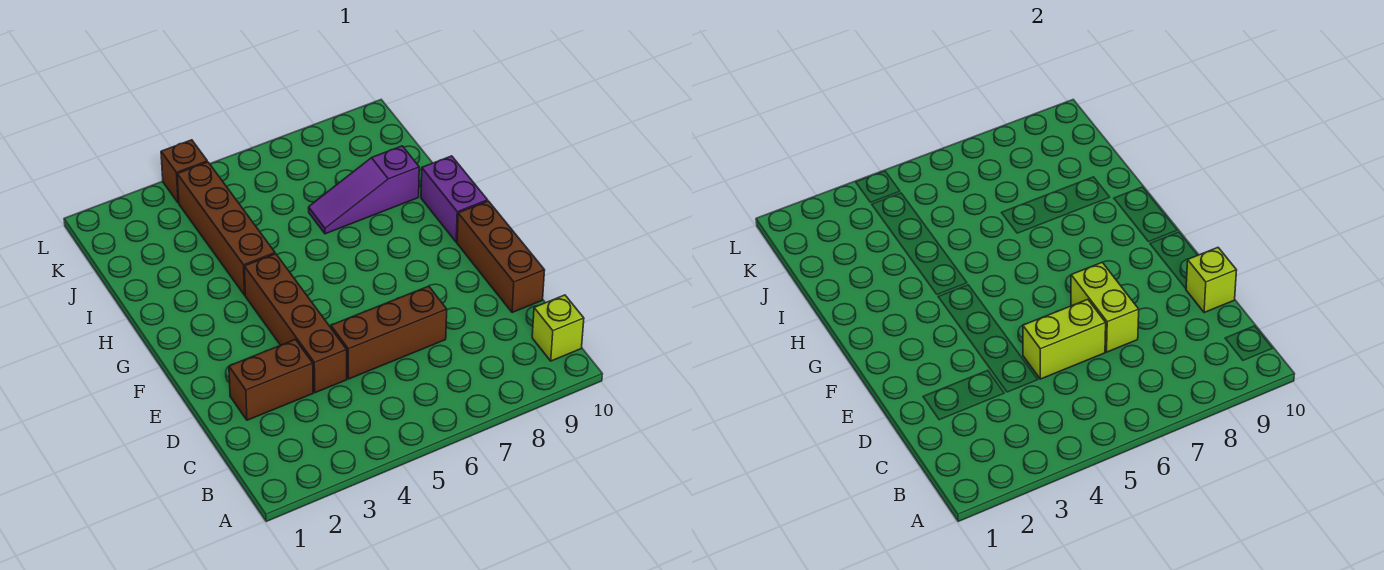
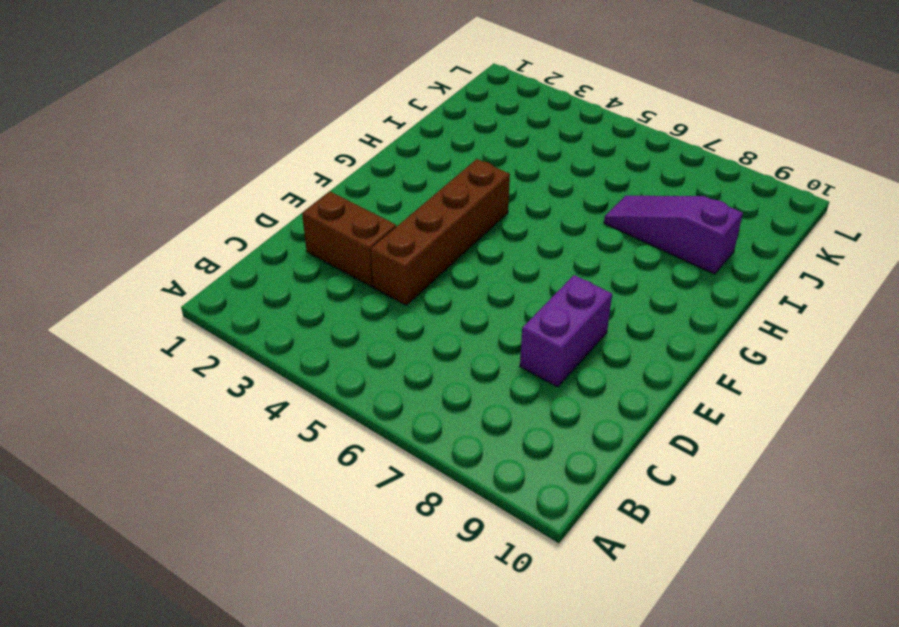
purple brick D8:E8 level 1 -> purple brick G10:H10 level 1
none -> lime brick B10 level 1
none -> brown brick D5:D7 level 1
none -> brown brick D10:F10 level 1

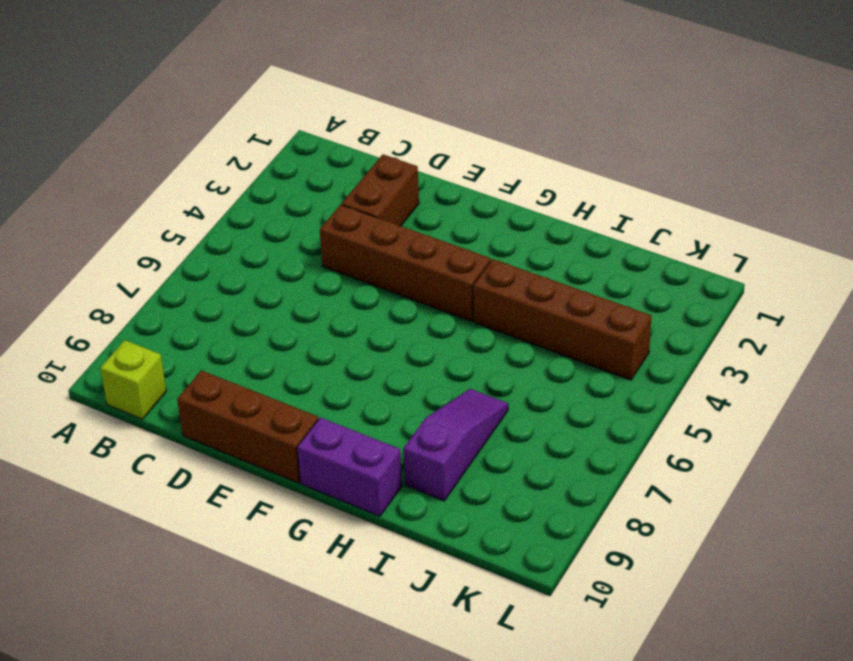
none -> brown brick D5:D7 level 1
none -> brown brick L4 level 1
none -> lime brick D5:D6 level 2

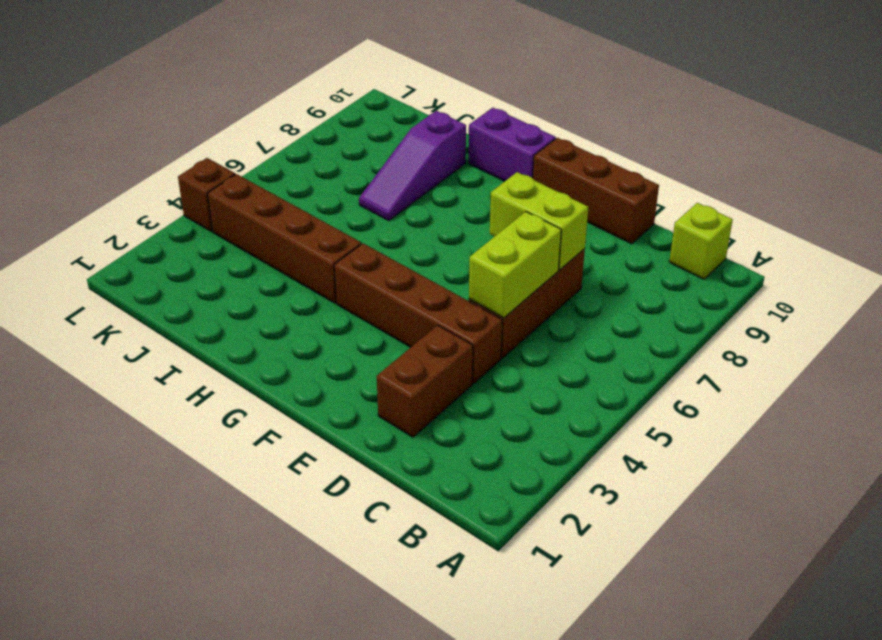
none -> lime brick D10 level 2

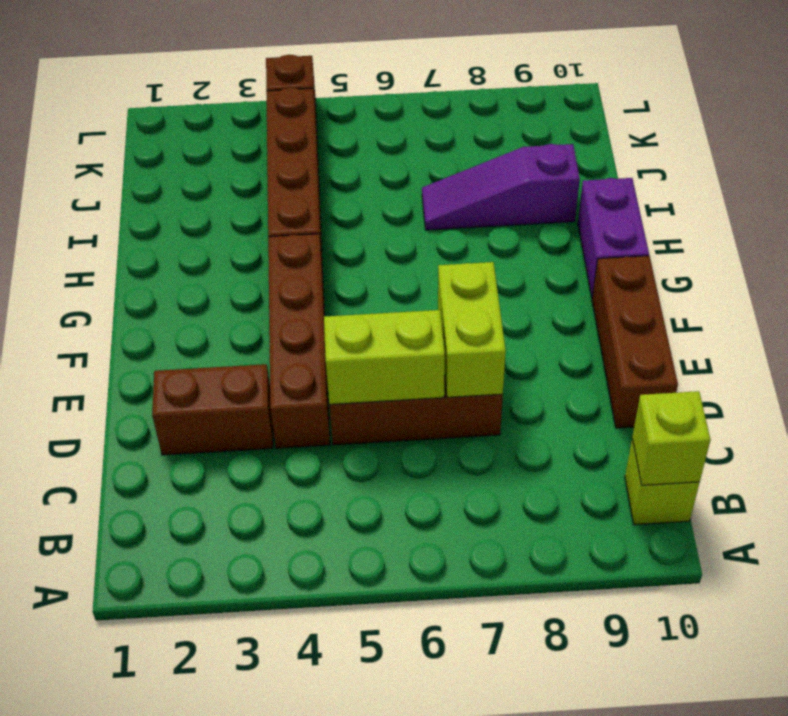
lime brick B10 level 2 -> lime brick D10 level 2

